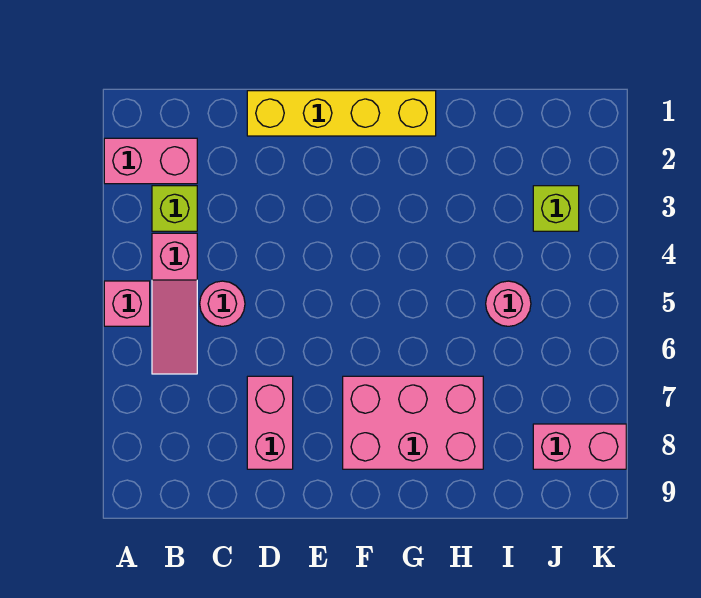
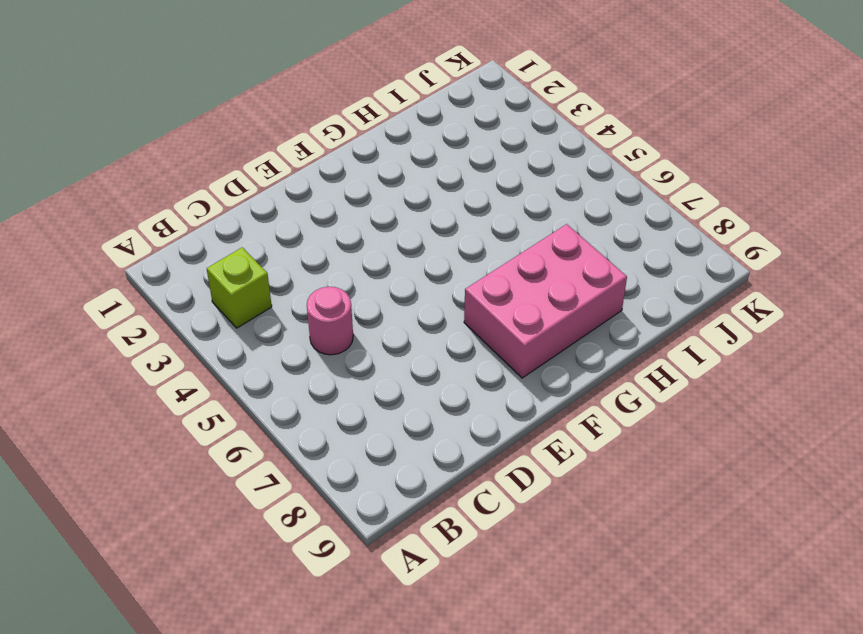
none -> pink brick A2:B2 level 1
none -> pink brick A5 level 1

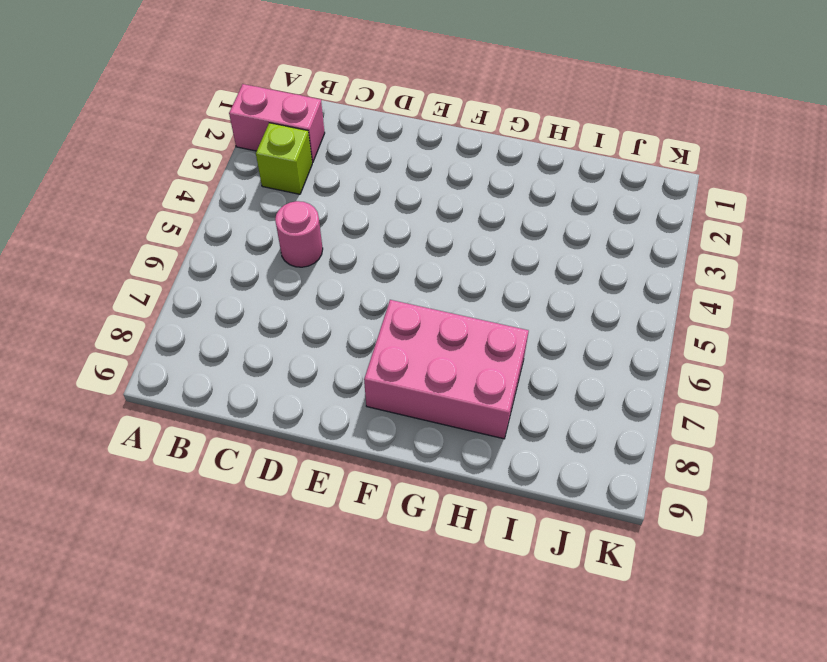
none -> pink brick A5 level 1
none -> pink slope B4:B6 level 1 top 4

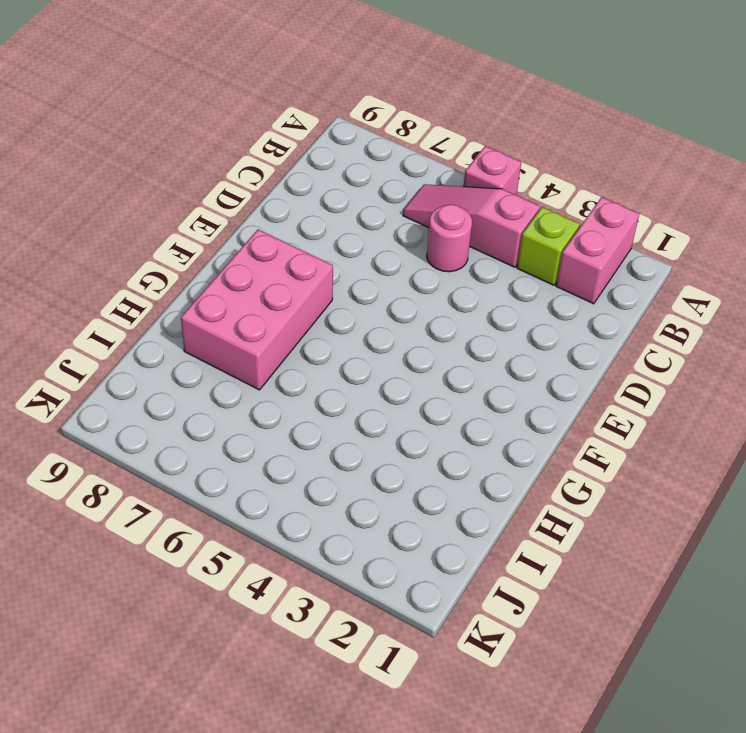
none -> yellow brick D1:G1 level 1
none -> pink brick D7:D8 level 1

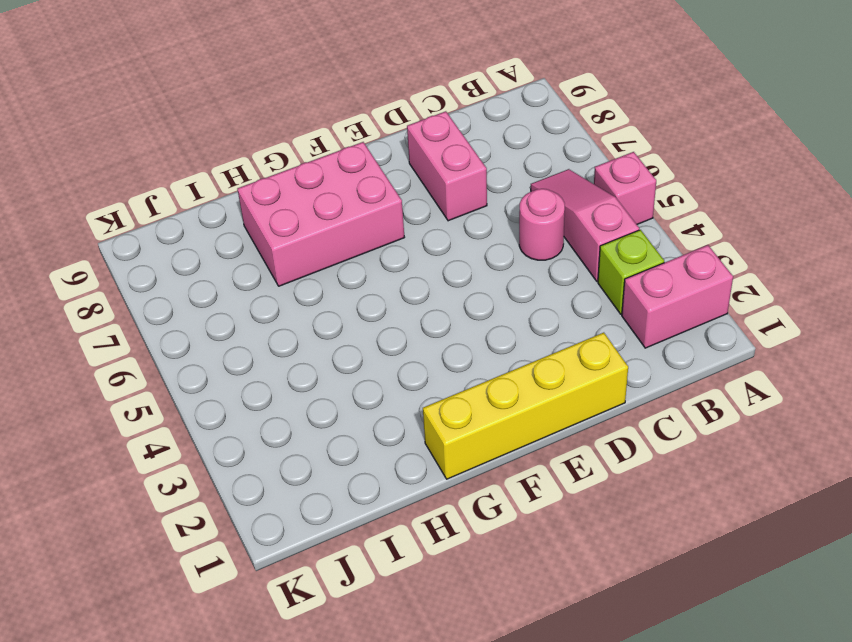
none -> pink round brick I5 level 1
none -> lime brick J3 level 1

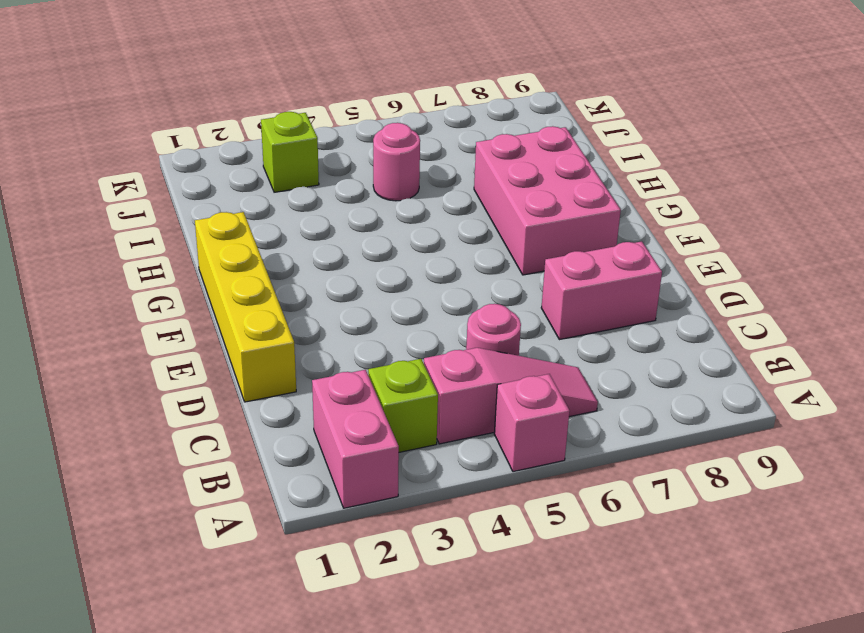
none -> pink brick J8:K8 level 1

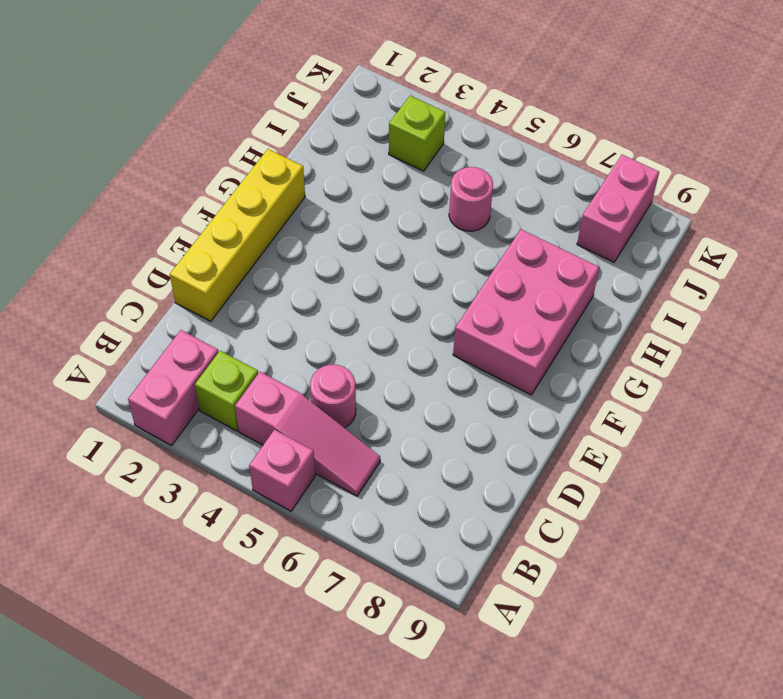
none -> pink brick D7:D8 level 1

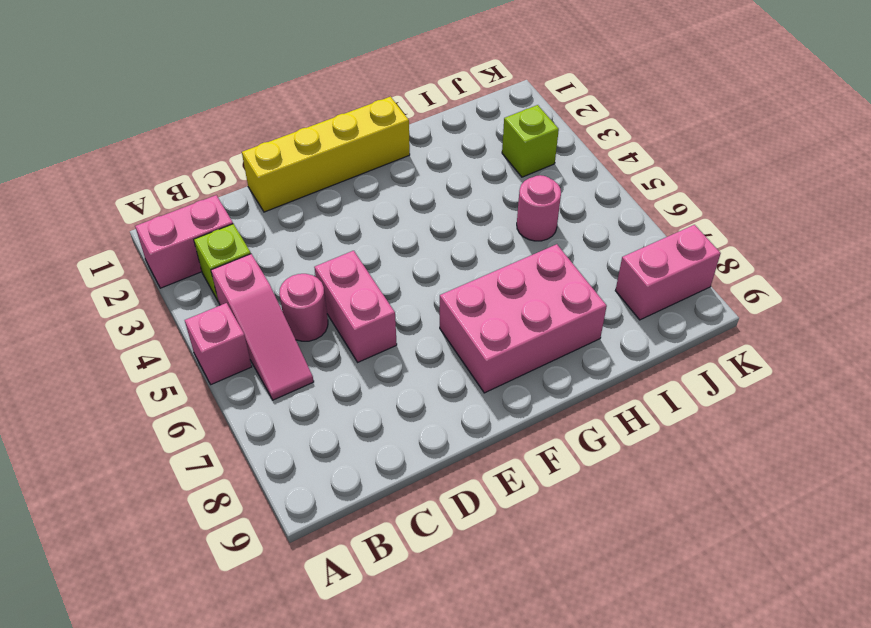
pink brick D5:D6 level 1 -> pink brick D7:D8 level 1

